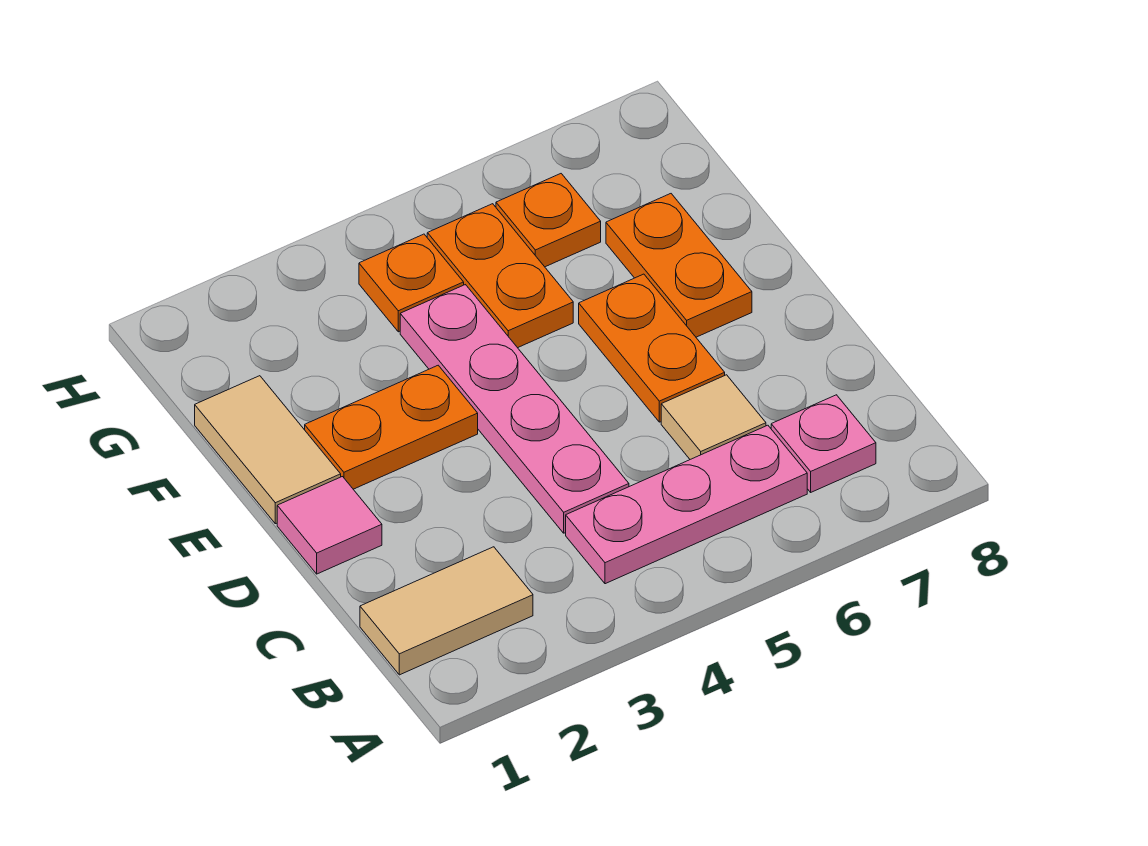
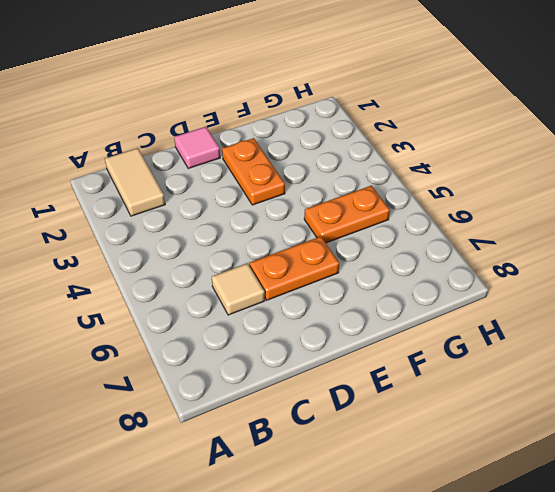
none -> pink plate B4:B6 level 1
none -> pink plate B7 level 1
none -> pink plate C4:F4 level 1

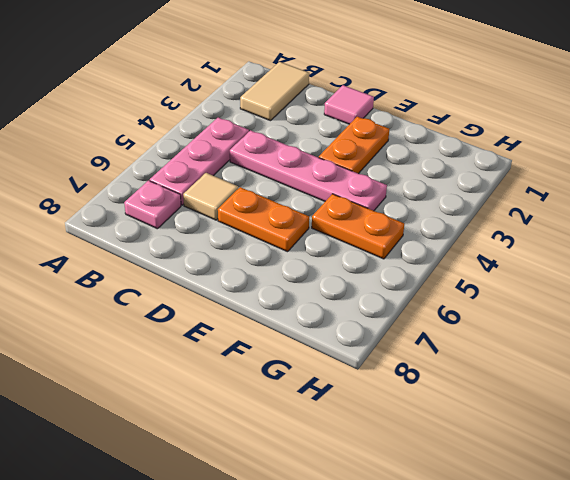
none -> tan tile E1:F1 level 1
none -> orange plate E7:F7 level 1
none -> orange plate G4 level 1

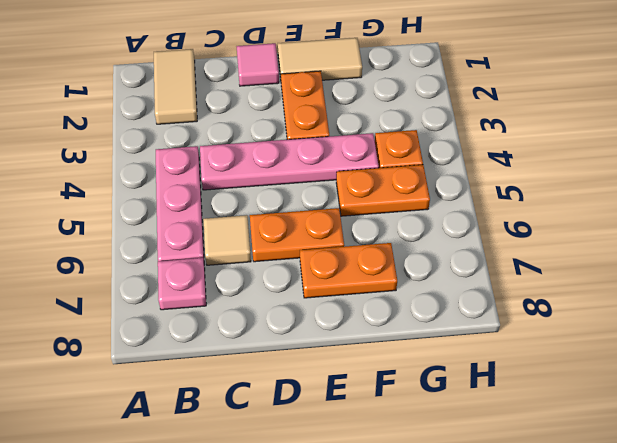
none -> orange plate G6 level 1

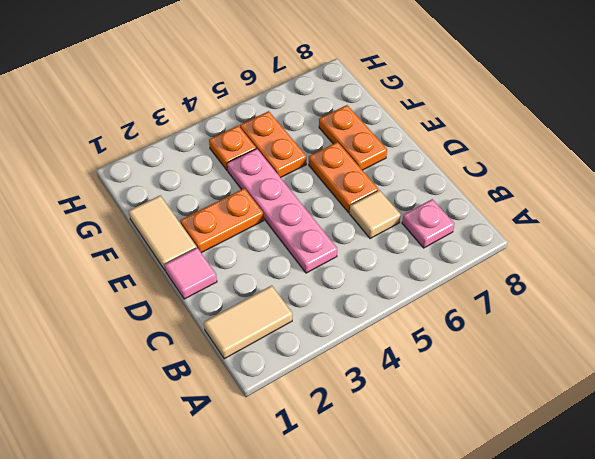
none -> pink plate B4:B6 level 1
none -> orange plate G6 level 1

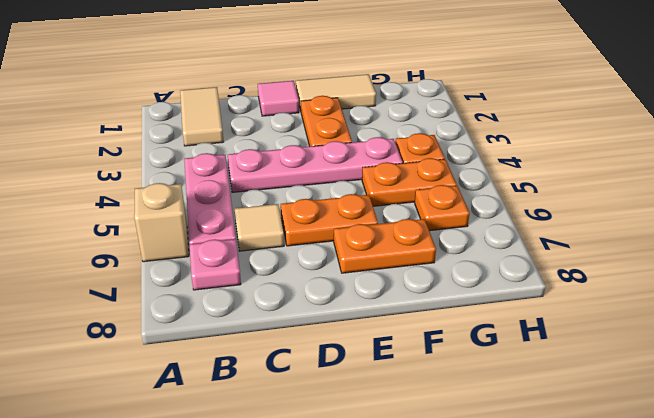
tan brick A6 level 1 -> none

